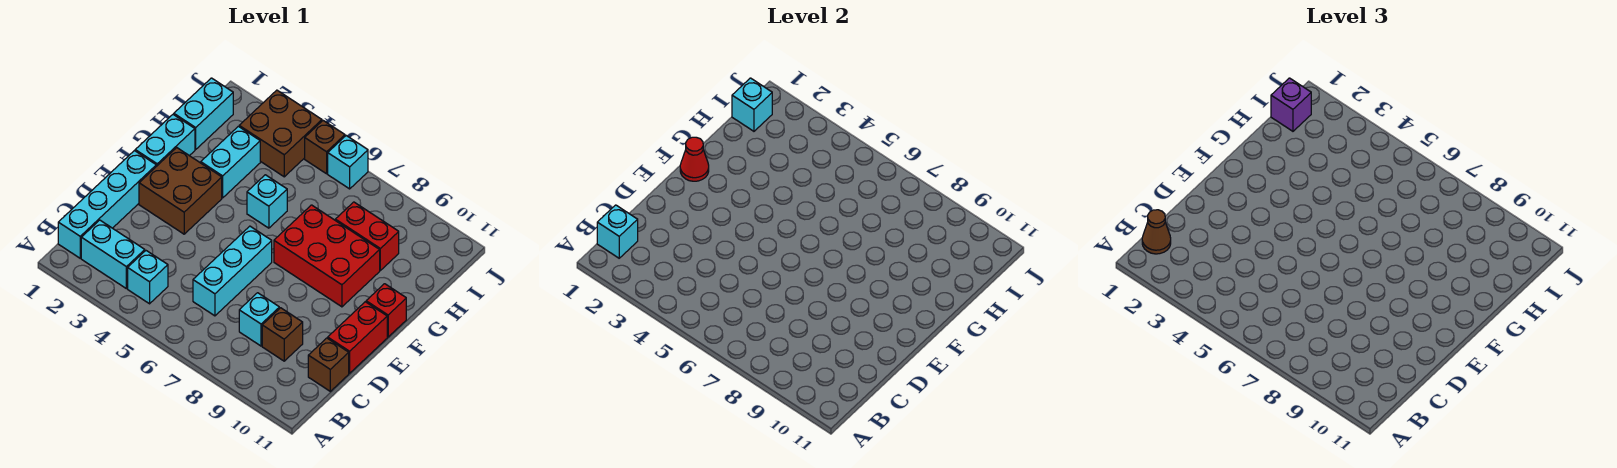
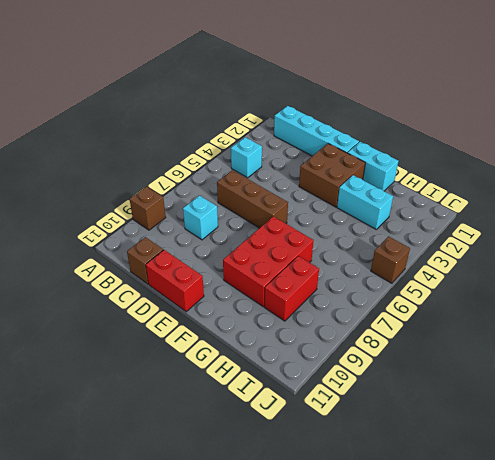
brown brick A9 level 1 -> brown brick C9 level 1
brown brick C6:E6 level 1 -> cyan brick C6:E6 level 1
none -> cyan brick B2:B3 level 1
none -> red brick F11 level 1
none -> cyan brick G5 level 1

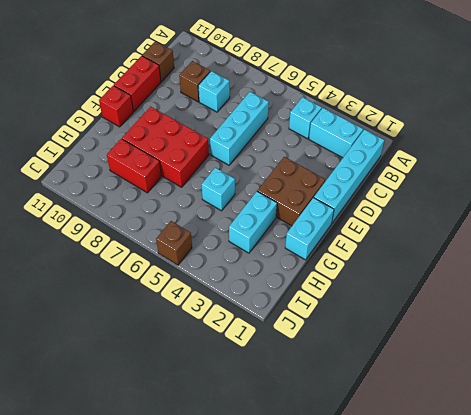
none -> cyan brick H1:I1 level 1
none -> brown brick I3:J4 level 1
none -> cyan brick J6 level 1

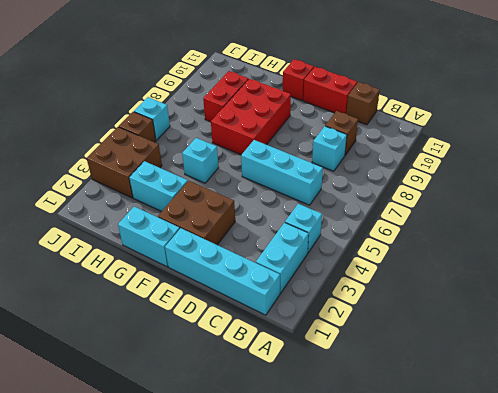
none -> cyan brick H1:I1 level 1
none -> cyan brick B1 level 2
none -> red cone F1 level 2

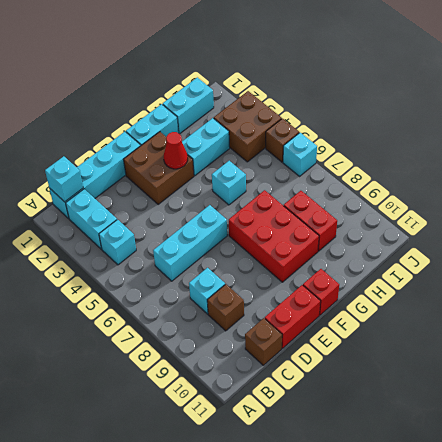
red cone F3 level 2 -> red cone F1 level 2
none -> cyan brick I1 level 2
none -> brown cone B1 level 3
none -> purple brick I1 level 3

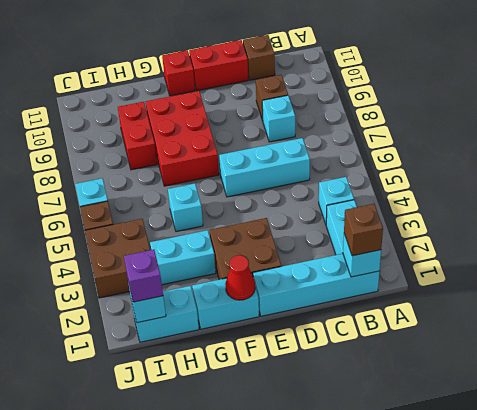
brown brick B1 level 3 -> brown cone B1 level 3

